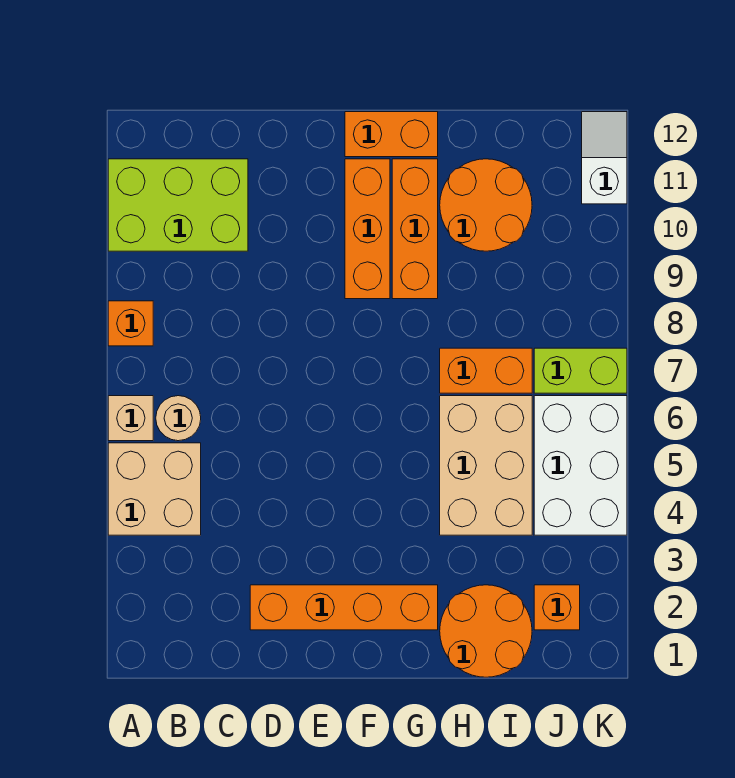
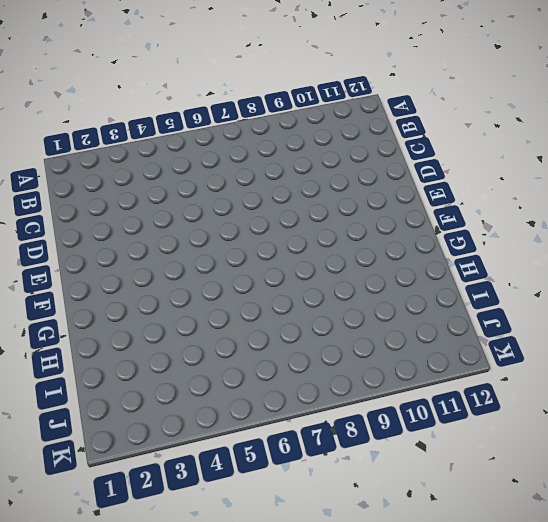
none -> tan brick A4:B5 level 1
none -> tan brick A6 level 1
none -> orange brick A8 level 1

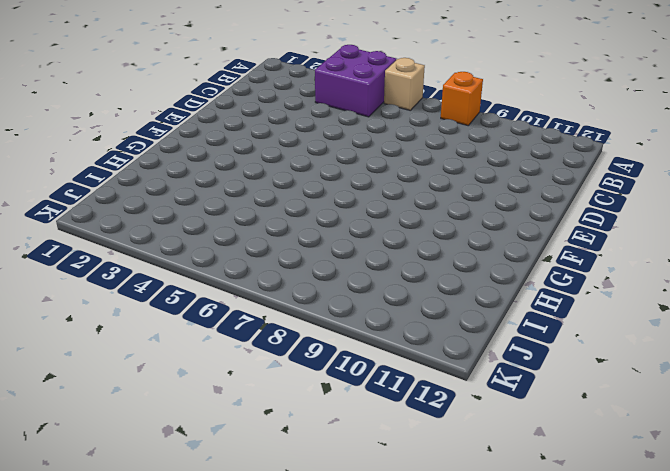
purple brick A4:B5 level 1 -> tan brick A4:B5 level 1
none -> lime brick A10:C11 level 1
none -> tan round brick B6 level 1
none -> orange brick D2:G2 level 1

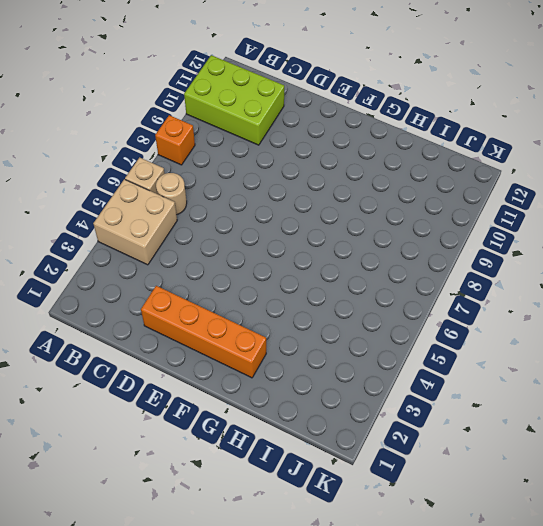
none -> orange brick F9:F11 level 1
none -> orange brick F12:G12 level 1
none -> orange brick G9:G11 level 1

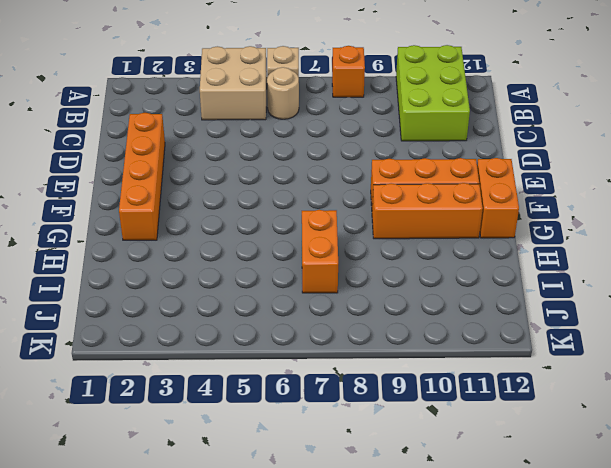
none -> orange round brick H1:I2 level 1
none -> tan brick H4:I6 level 1
none -> orange round brick H10:I11 level 1

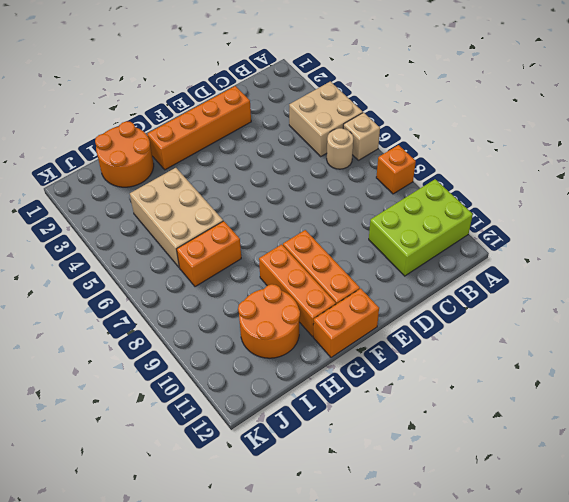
none -> orange brick J2 level 1
none -> white brick J4:K6 level 1
none -> lime brick J7:K7 level 1

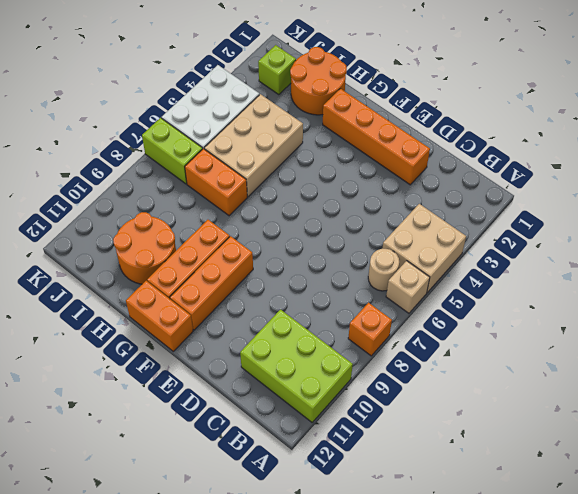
lime brick J2 level 1 -> orange brick J2 level 1
none -> white slope K11:K12 level 1 top 11

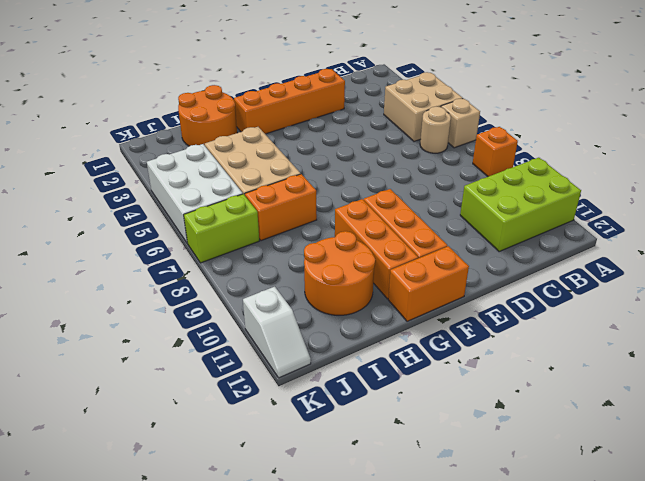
none -> orange brick J2 level 1

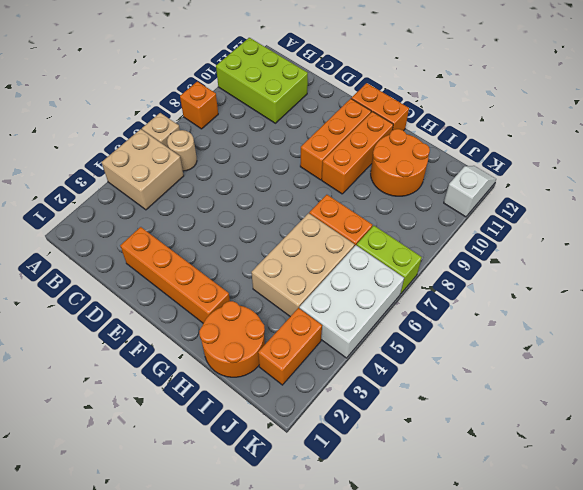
orange brick J2:J3 level 1 -> orange brick J2 level 1

